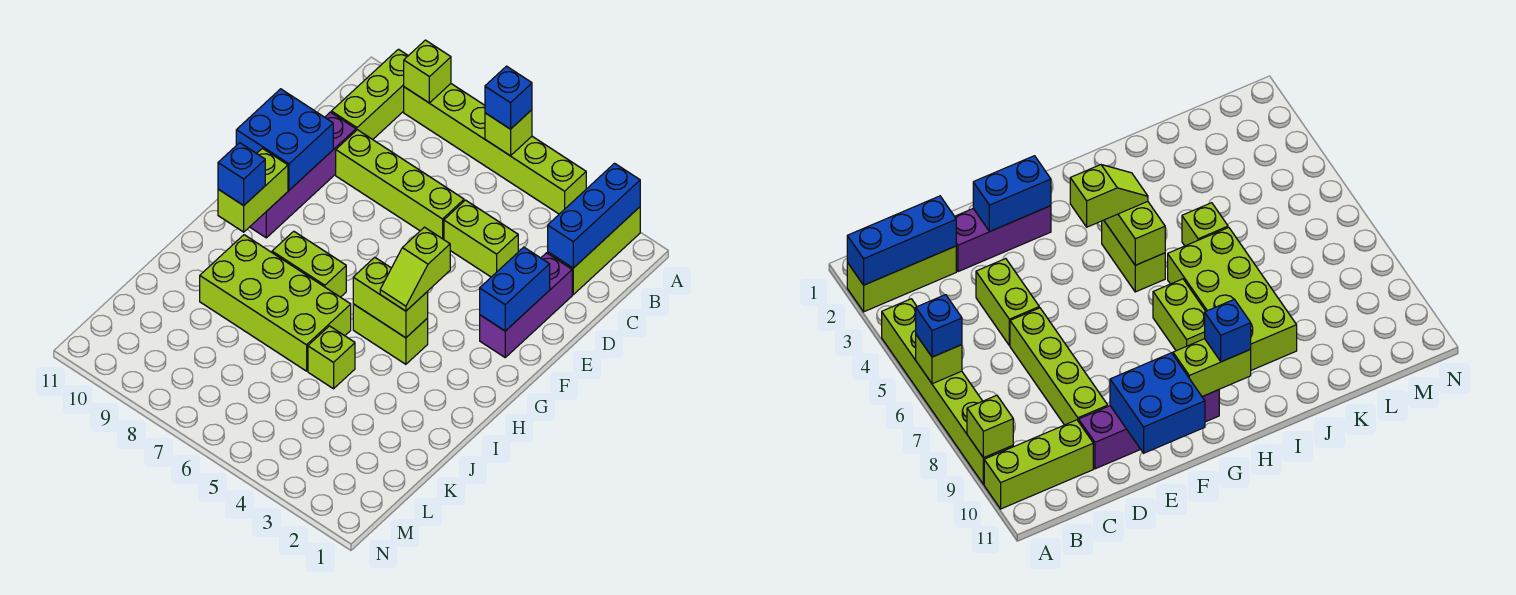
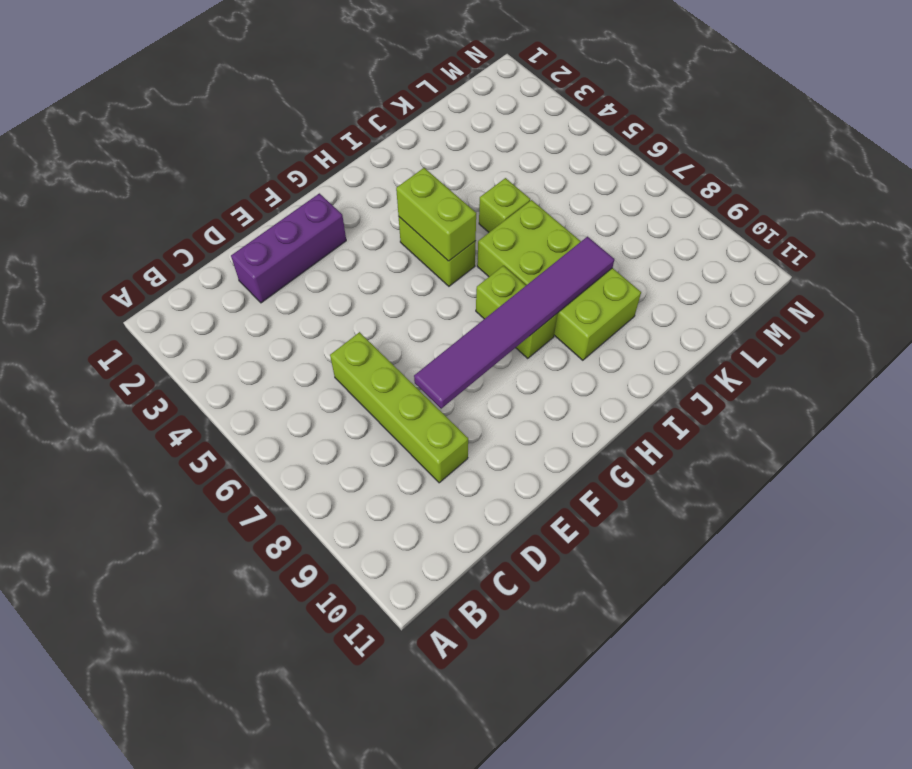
purple tile E8:J8 level 2 -> none
none -> lime brick A2:C2 level 1
none -> lime brick A4:A9 level 1
none -> lime brick A10:C10 level 1

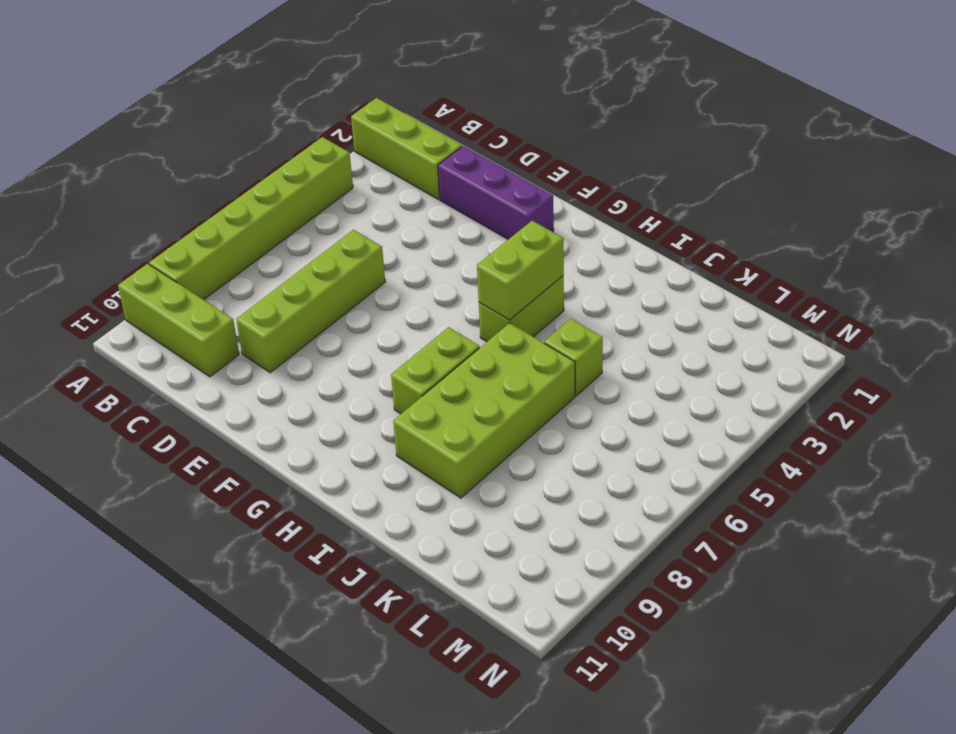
none -> lime brick D4:D5 level 1
none -> purple brick D10:G10 level 1
none -> blue brick A2:C2 level 2

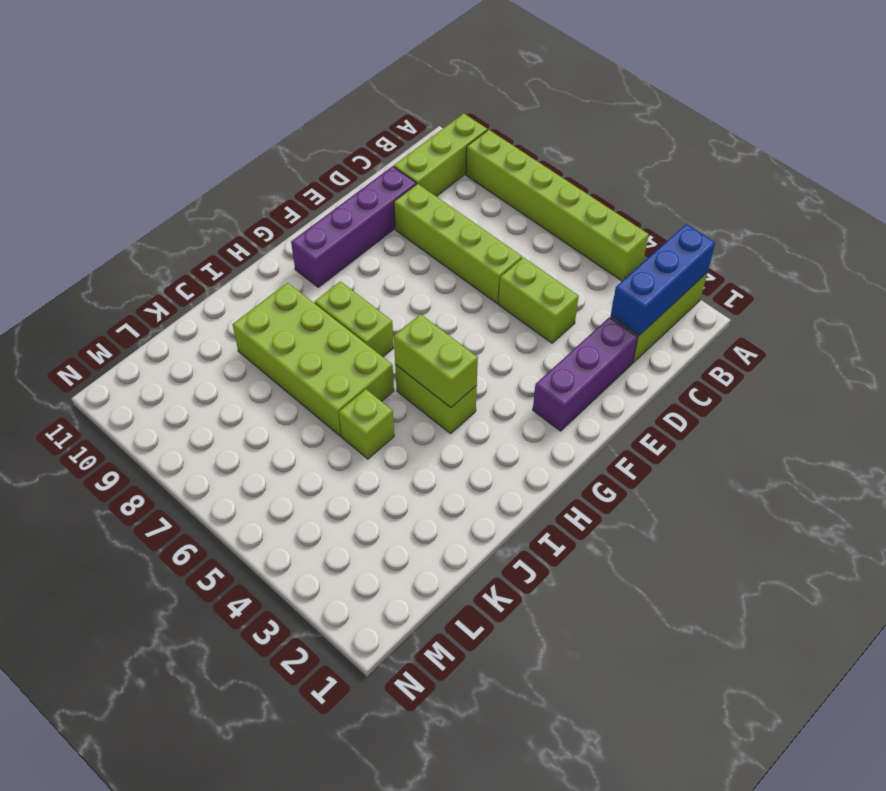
none -> lime brick A6 level 2
none -> lime brick A9 level 2
none -> blue brick E2:F2 level 2

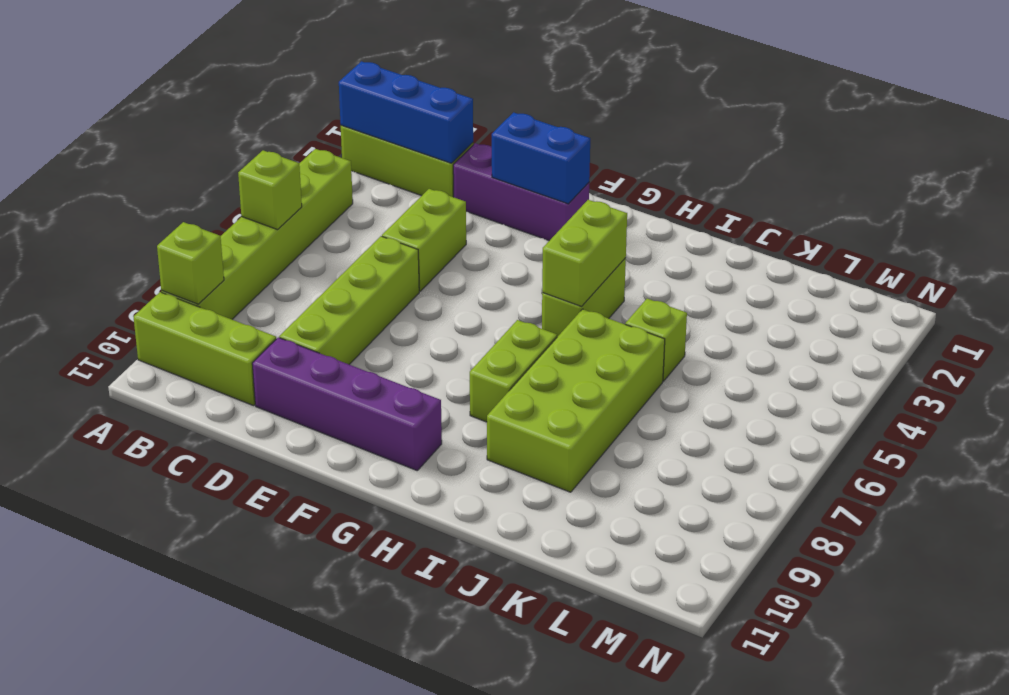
none -> blue brick E10:F11 level 2
none -> lime brick G10:H10 level 2
none -> blue brick A6 level 3

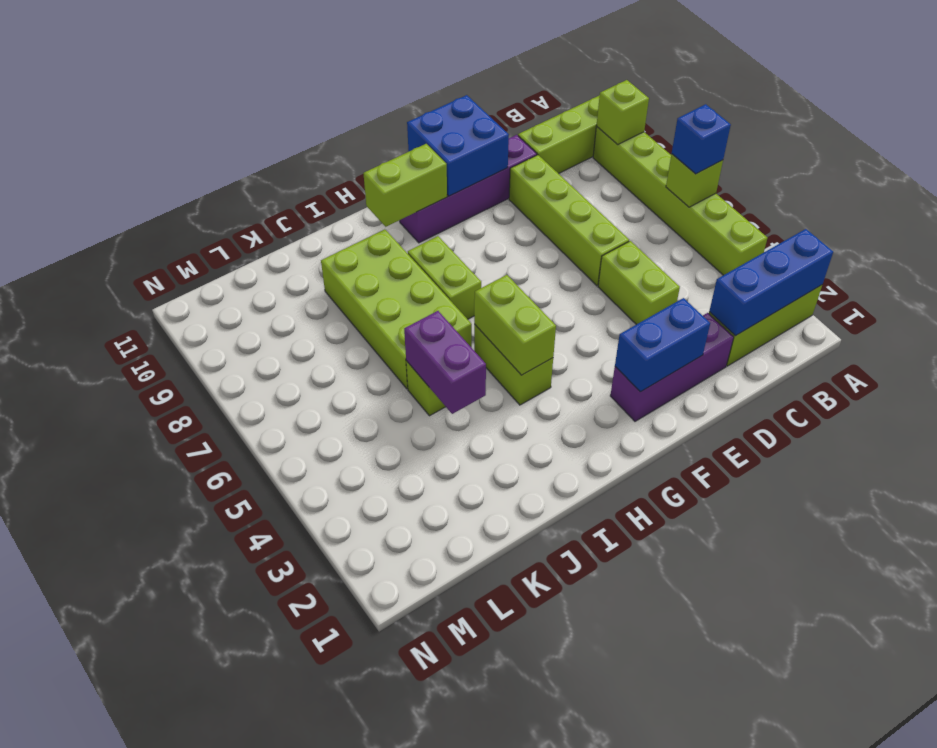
purple brick J4:J5 level 2 -> none
none -> lime slope G4:H4 level 3 top G
none -> blue brick H10 level 3

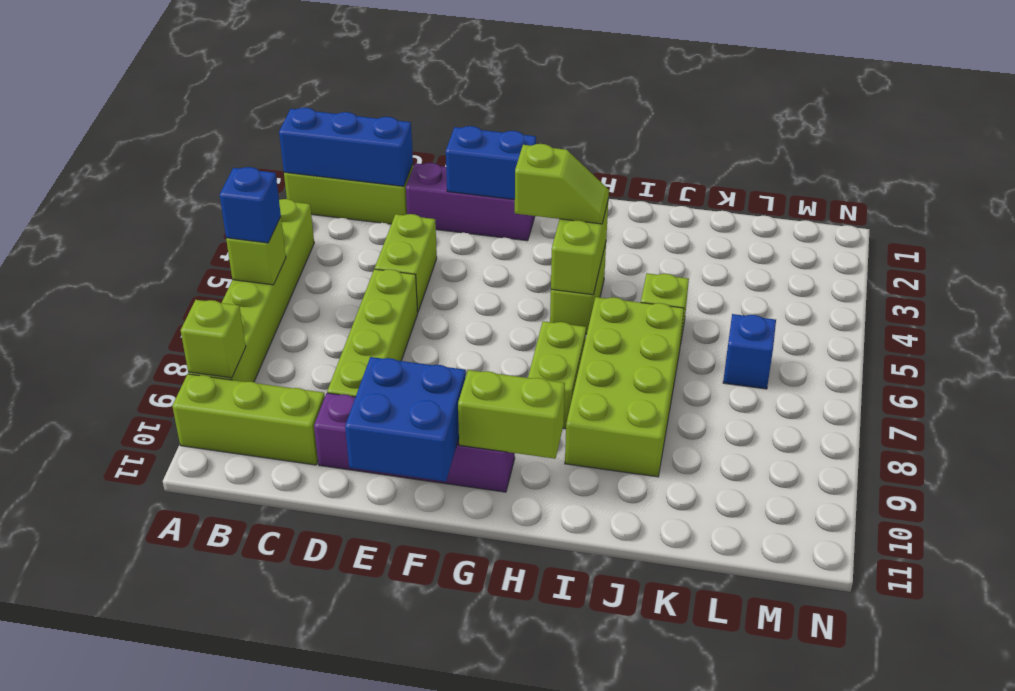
blue brick L6 level 1 -> blue brick H10 level 3

